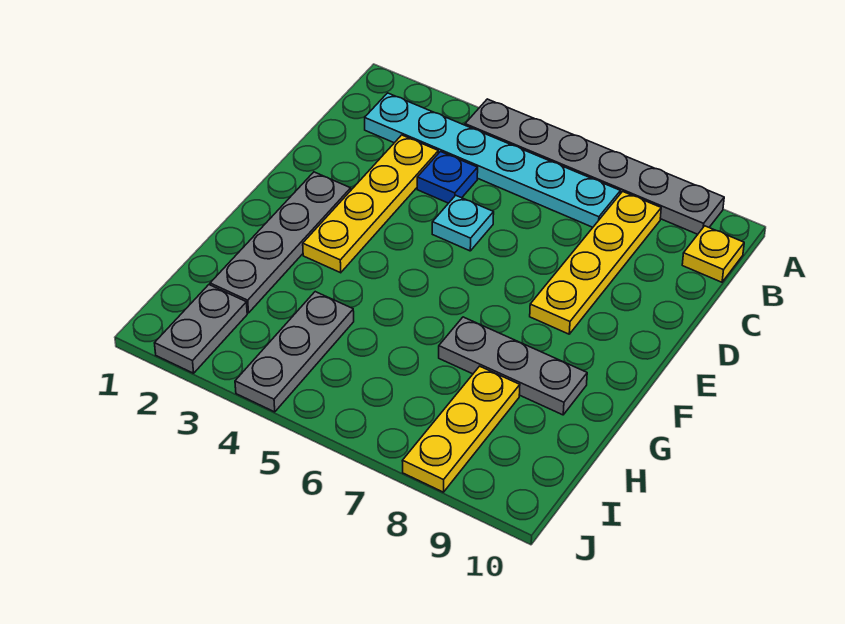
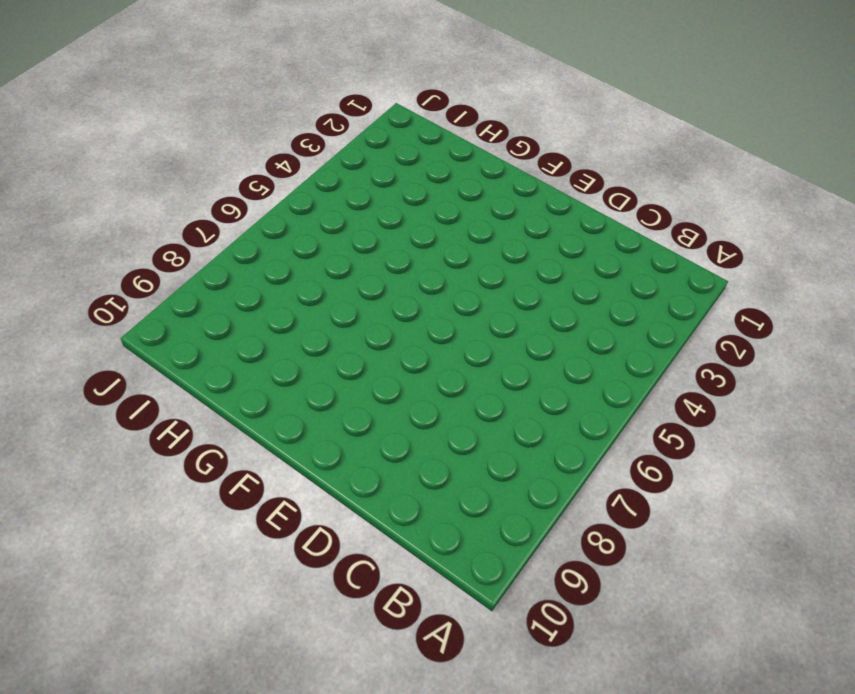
none -> grey plate A4:A9 level 1
none -> cyan plate B2:B7 level 1
none -> yellow plate B8:E8 level 1

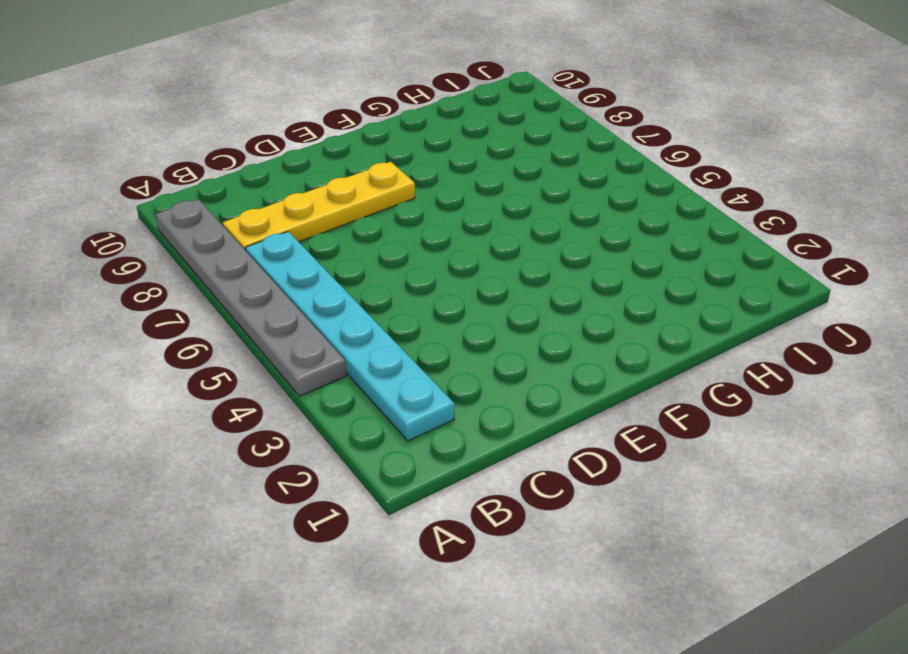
none -> yellow plate B10 level 1
none -> yellow plate C3:F3 level 1
none -> blue plate C4 level 1

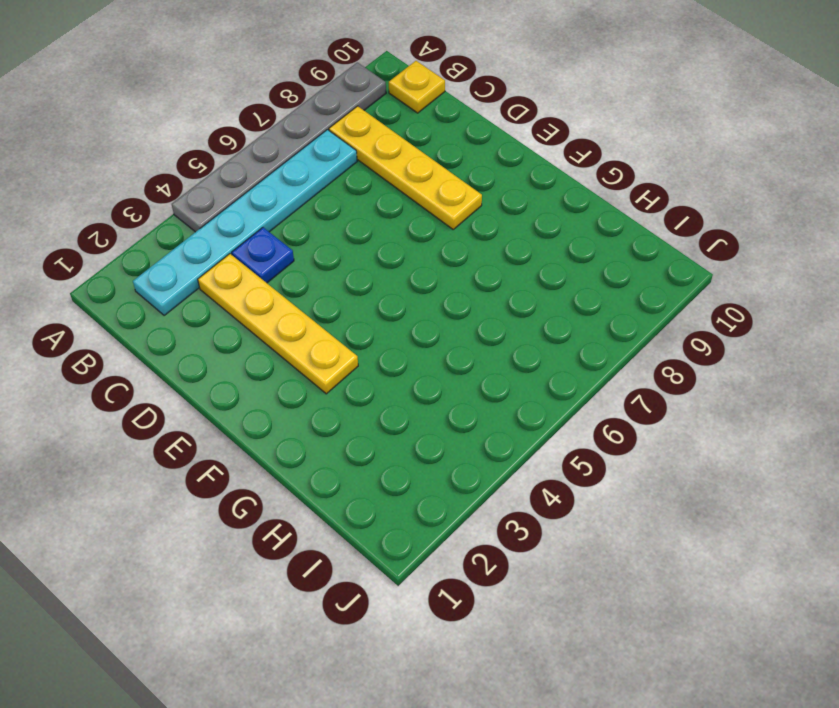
none -> cyan plate D5 level 1
none -> grey plate E2:H2 level 1
none -> grey plate G7:G9 level 1

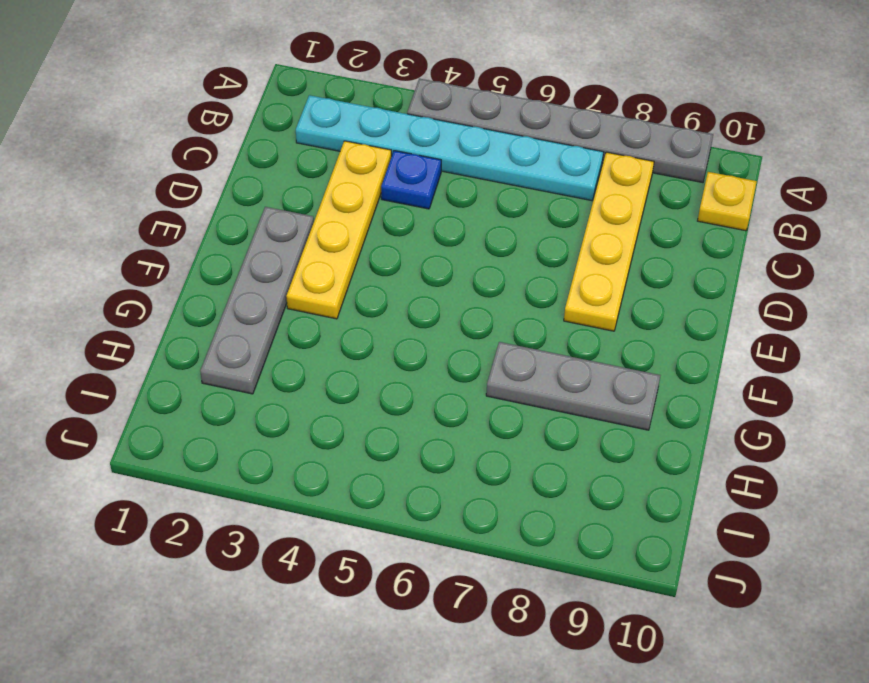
none -> cyan plate D5 level 1
none -> grey plate H4:J4 level 1
none -> yellow plate H8:J8 level 1

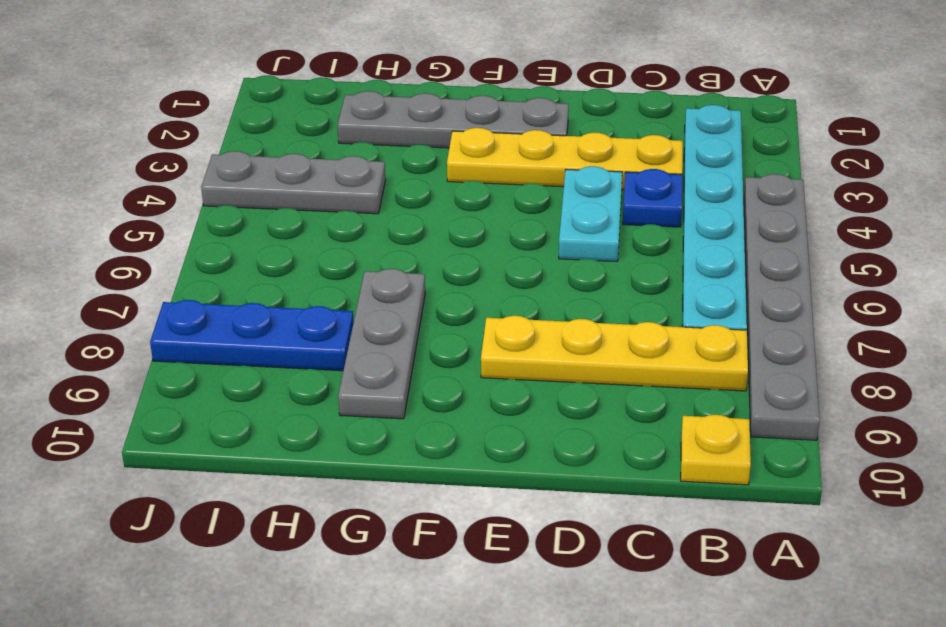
cyan plate D4:D5 level 1 -> cyan plate D5 level 1
blue plate H8:J8 level 1 -> yellow plate H8:J8 level 1
none -> grey plate I2:J2 level 1

